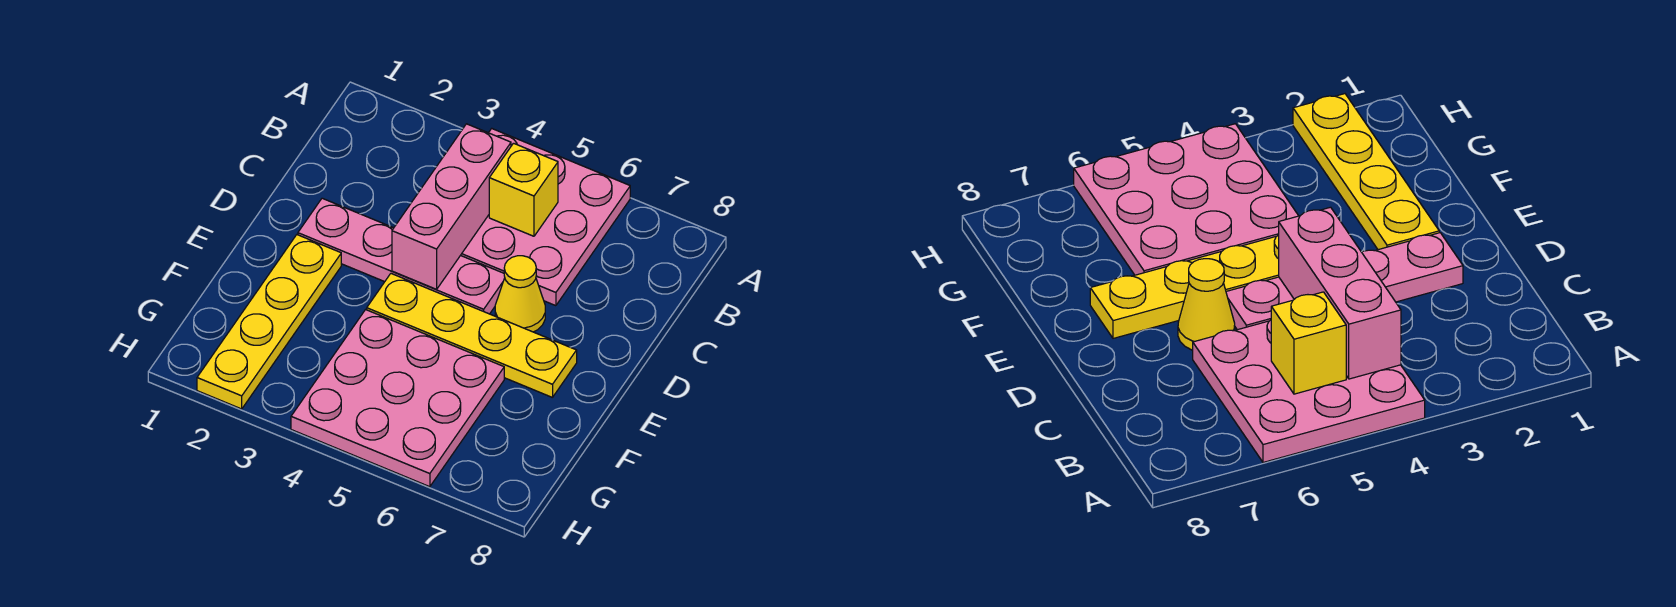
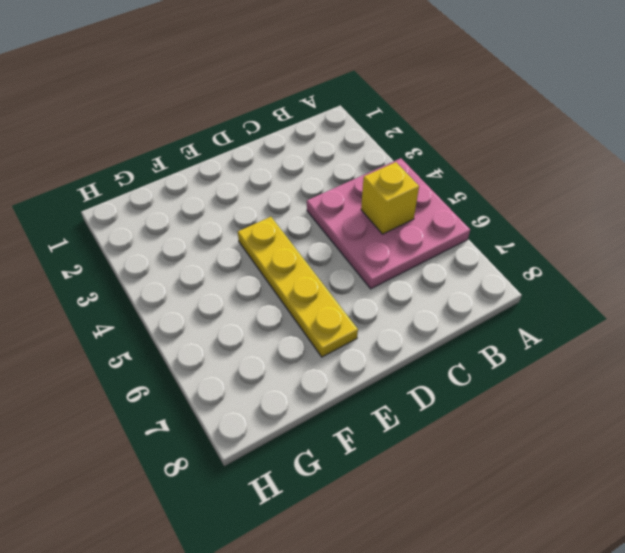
none -> pink plate D2:D5 level 1
none -> yellow cone D6 level 1

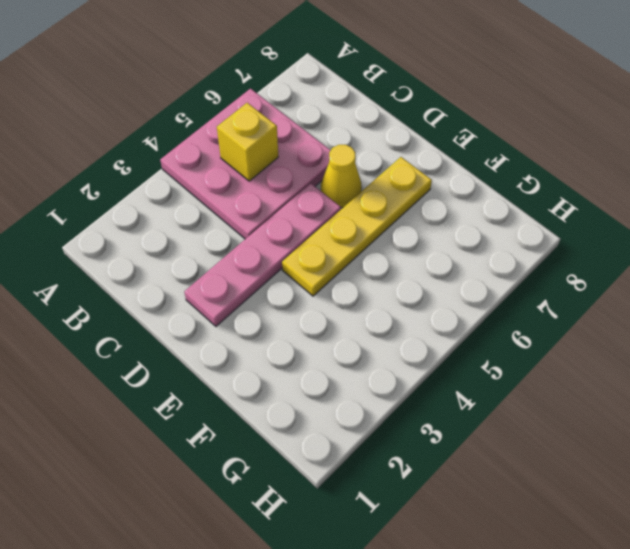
none -> yellow plate E2:H2 level 1
none -> pink plate F4:H6 level 1

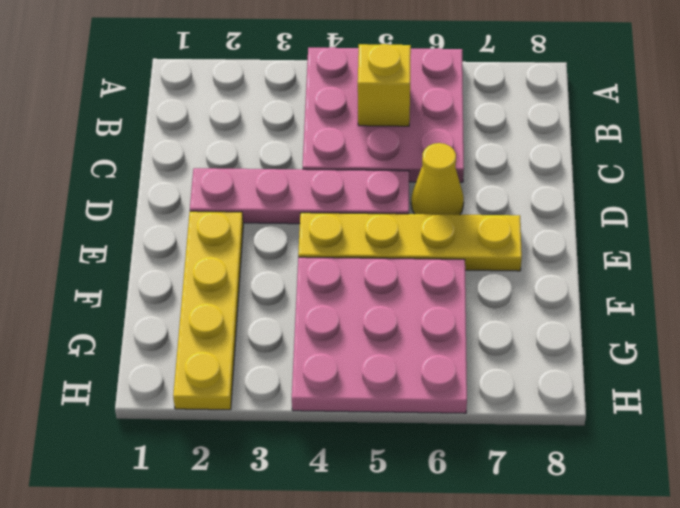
none -> pink brick B4:D4 level 2

